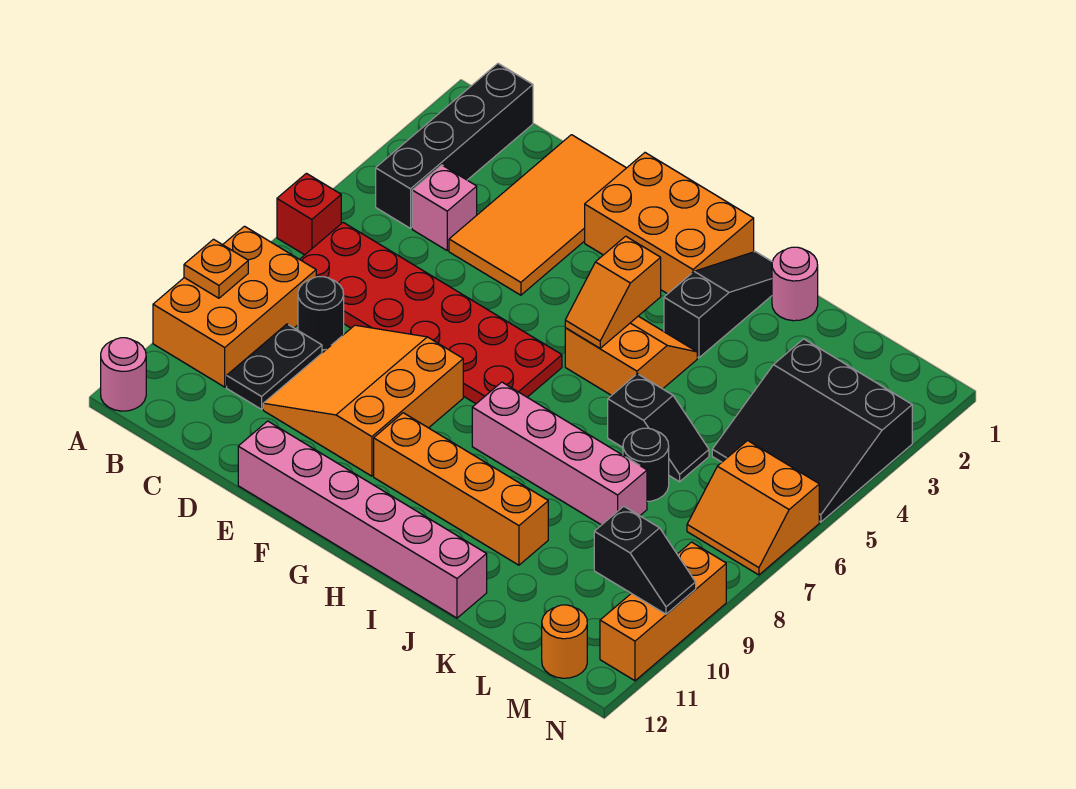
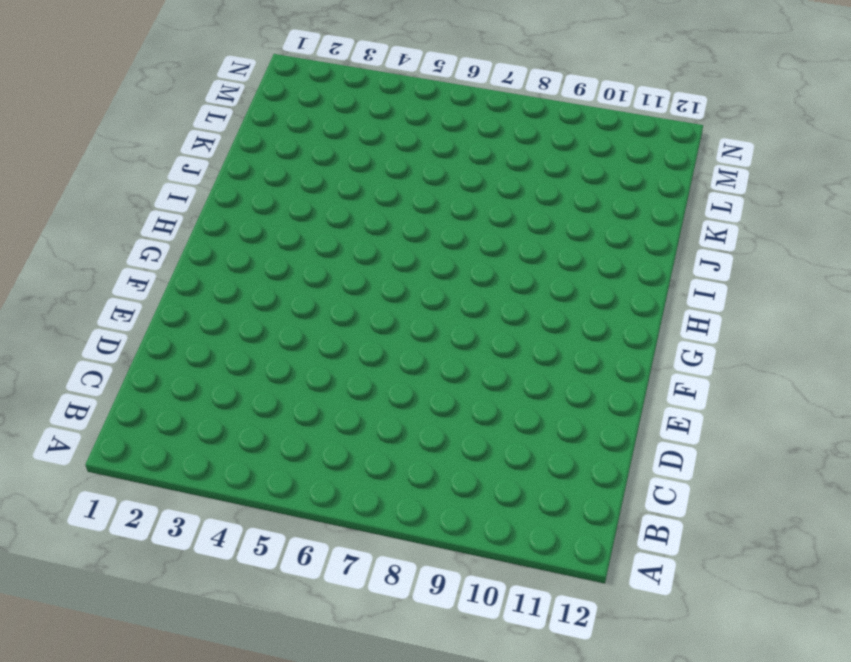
none -> red brick A6 level 1
none -> orange brick A8:B10 level 1
none -> pink round brick A12 level 1

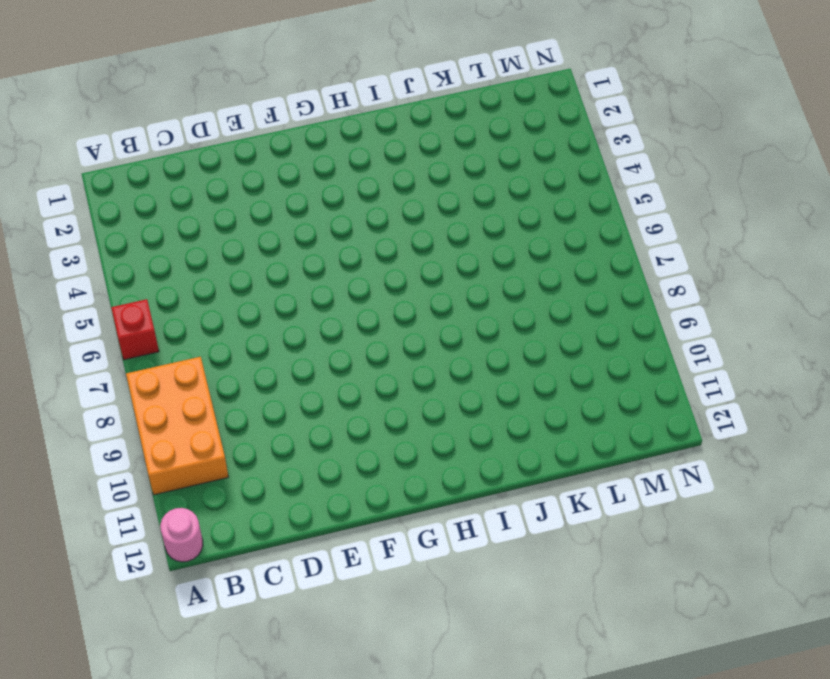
none -> black brick B1:B4 level 1
none -> red plate B6:G7 level 1
none -> pink brick C4 level 1

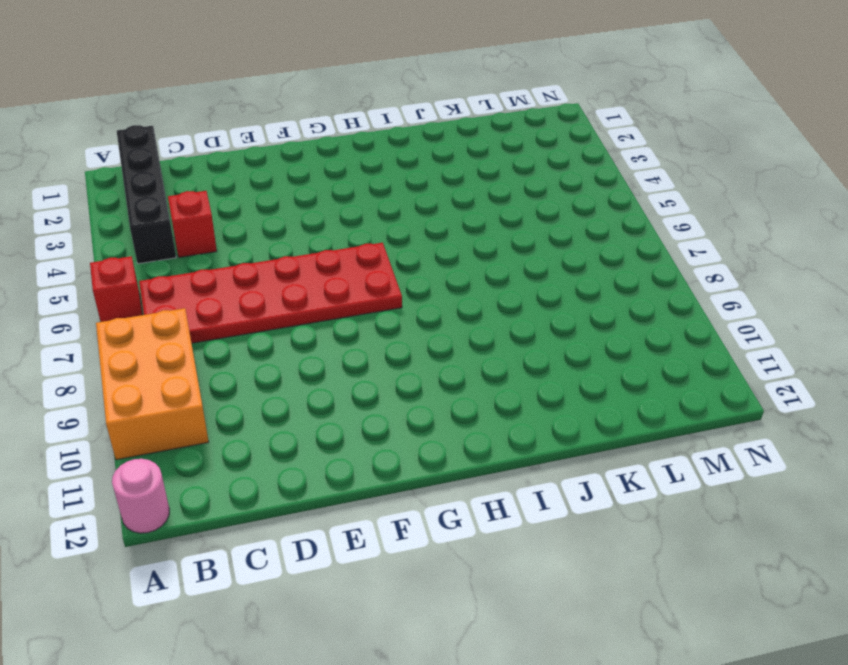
red brick C4 level 1 -> pink brick C4 level 1
none -> black round brick C8 level 1
none -> black plate C9:C10 level 1
none -> orange tile D1:E4 level 1

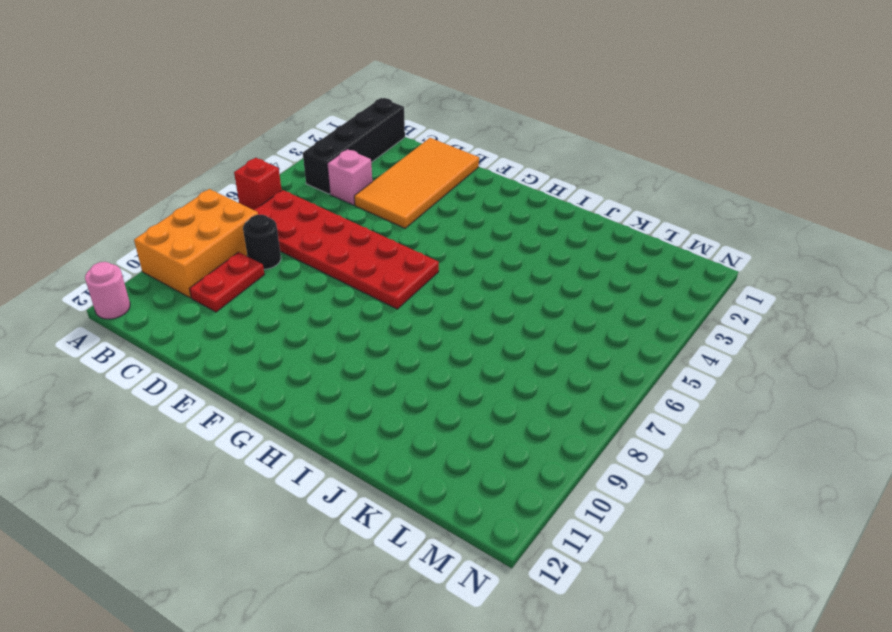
red plate C9:C10 level 1 -> black plate C9:C10 level 1
none -> orange slope D8:F10 level 1 top F
none -> pink brick E12:J12 level 1
none -> orange brick F1:H2 level 1

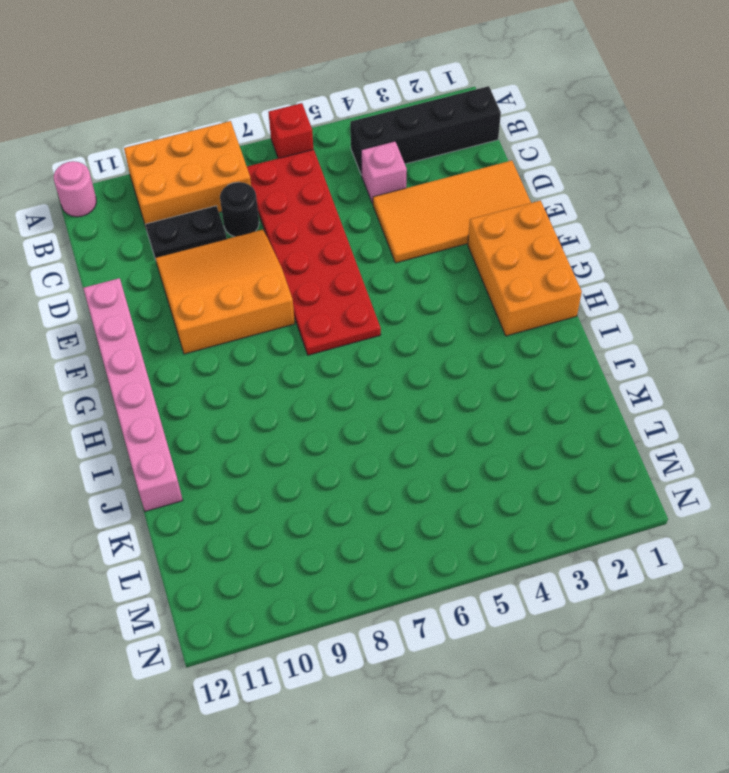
none -> orange brick G10:J10 level 1
none -> orange slope H4:I5 level 1 top 5
none -> pink brick H8:K8 level 1

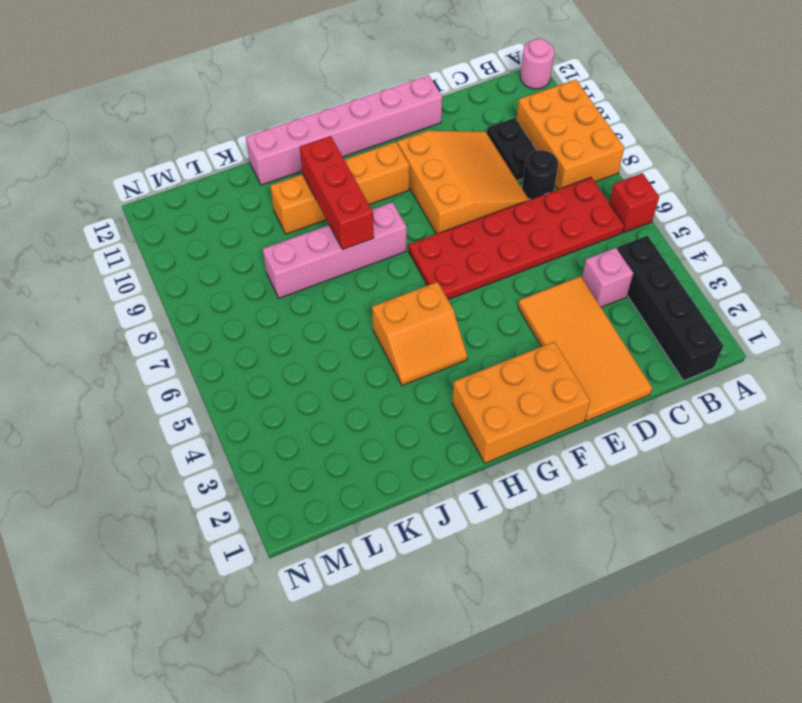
red brick I8:I10 level 2 -> none
none -> black slope I1:I3 level 1 top 3
none -> pink round brick J1 level 1
none -> black slope J6:K6 level 1 top J

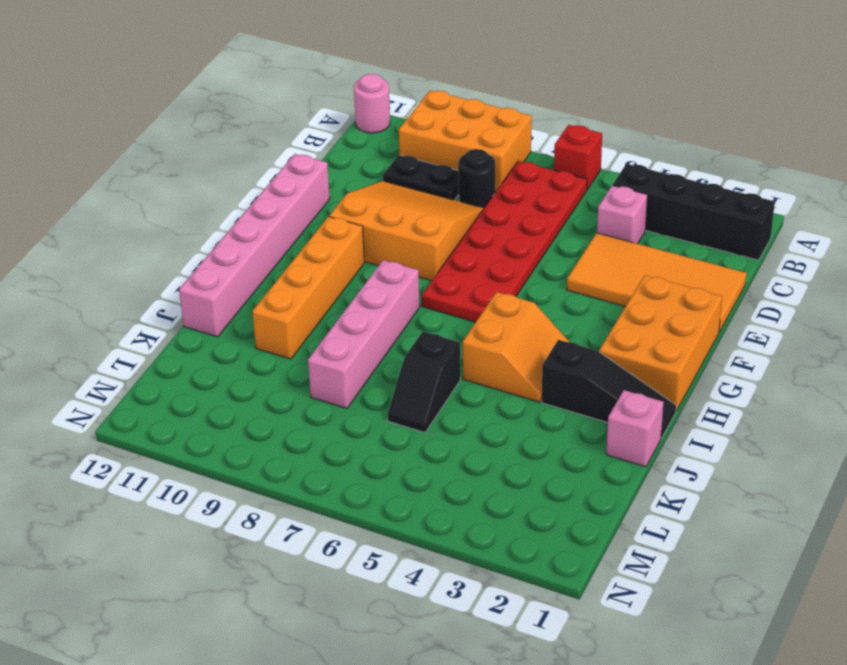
pink brick J1 level 1 -> pink round brick J1 level 1
none -> black round brick K7 level 1
none -> black slope L3:N5 level 1 top 3
none -> orange slope M6:N7 level 1 top 6

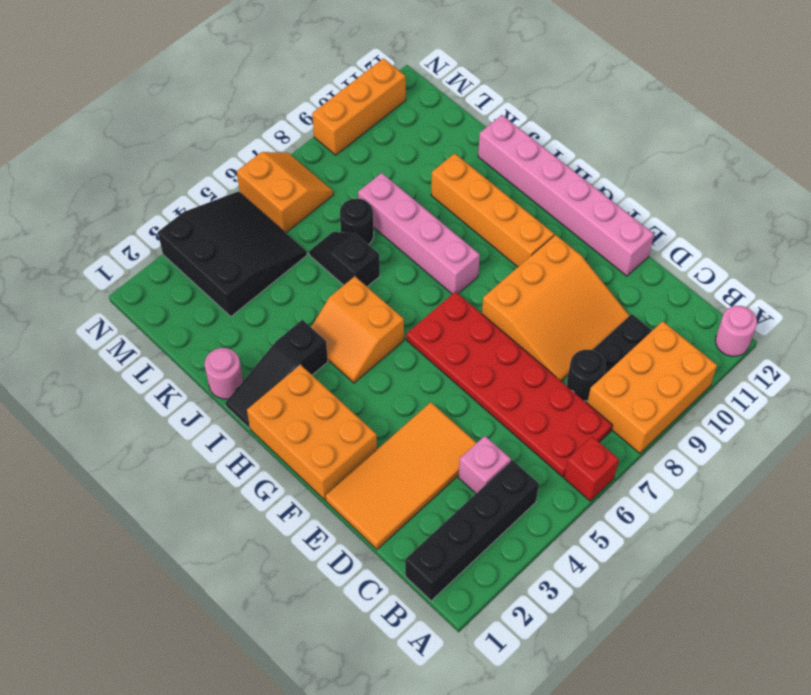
none -> orange round brick M12 level 1
none -> orange plate A9 level 2
none -> orange slope H4:H5 level 2 top 4

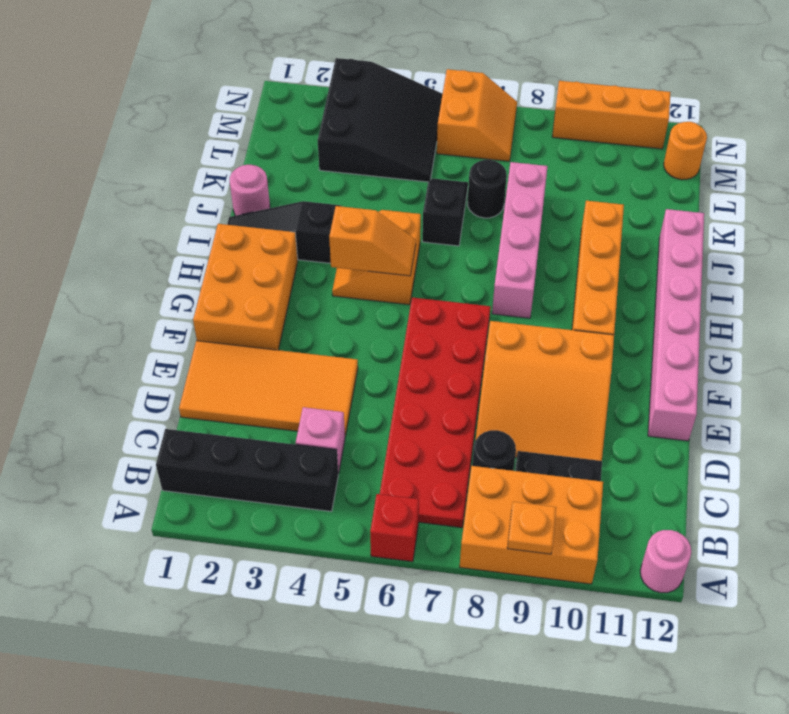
none -> black slope M10:N10 level 2 top M

